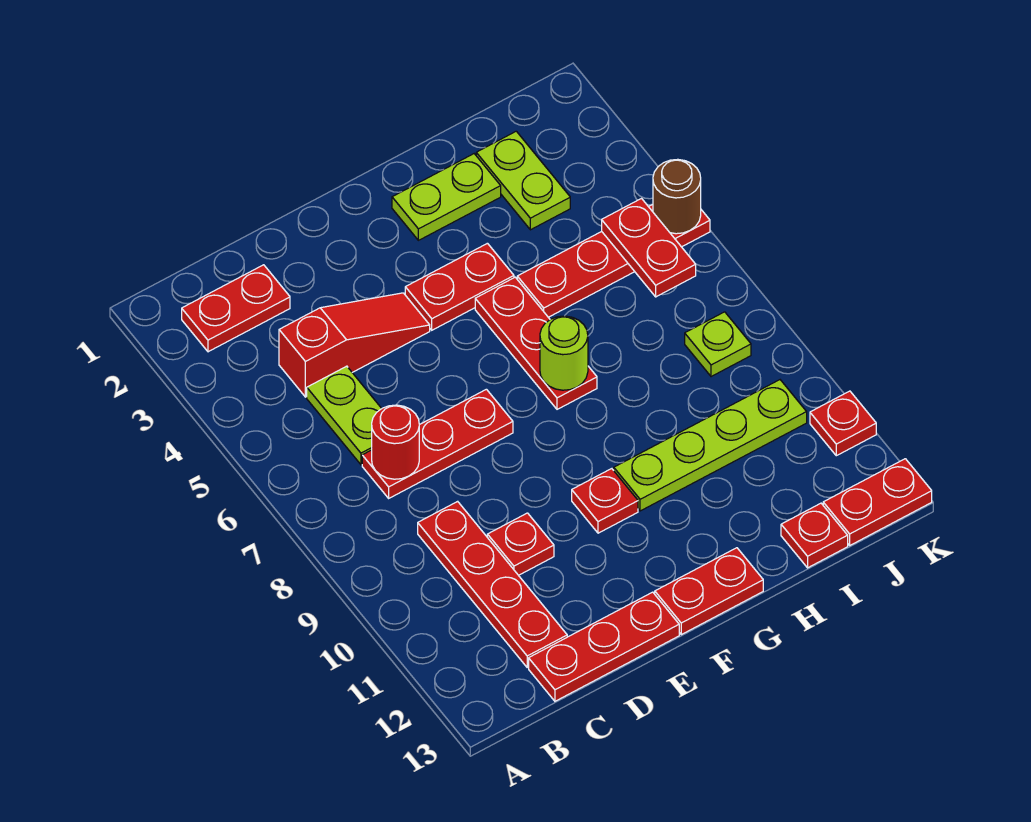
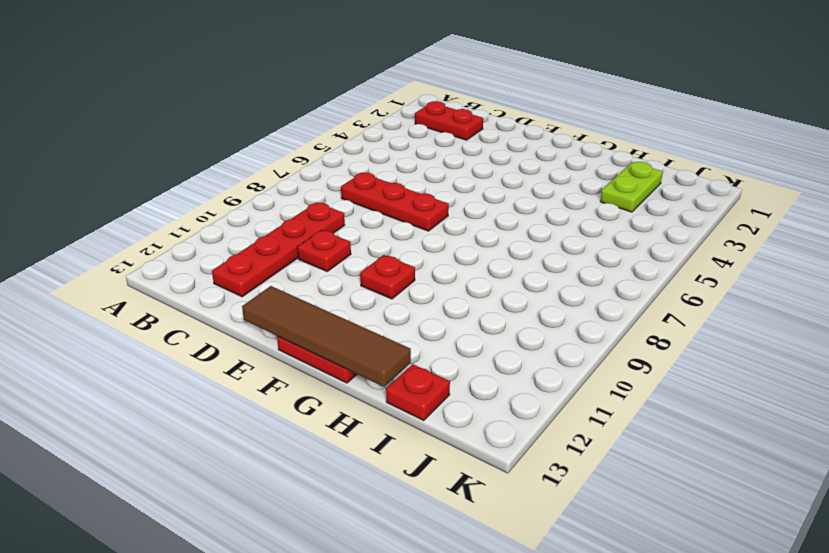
brown tile E13:H13 level 2 -> none
none -> red slope C4:E4 level 1 top C
none -> lime plate C5:C6 level 1
none -> red plate C13:E13 level 1

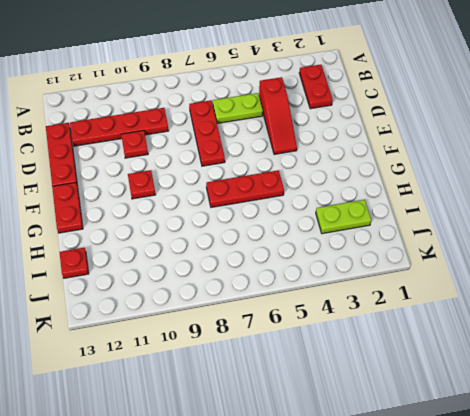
none -> red plate F4:G4 level 1
none -> lime plate G2:H2 level 1
none -> lime plate G10:J10 level 1

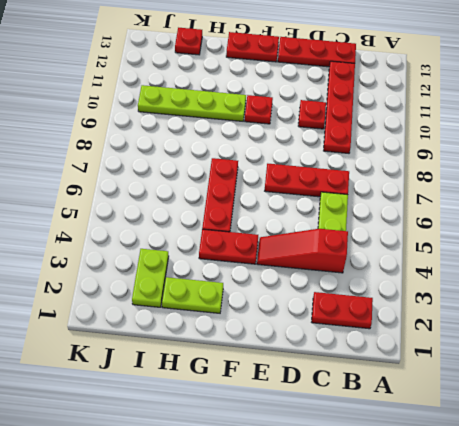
none -> red plate H5:K5 level 1
none -> lime plate J8 level 1
none -> red plate J13:K13 level 1

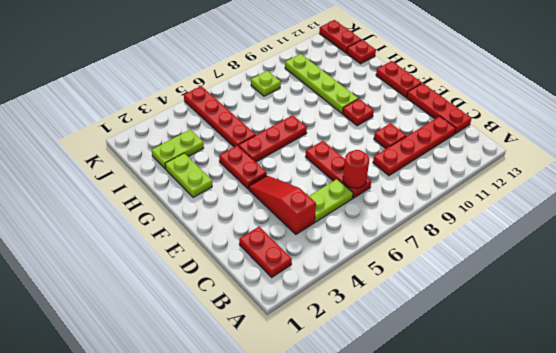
none -> red plate K11 level 1
none -> lime round brick G7 level 2
none -> red plate J5:J6 level 2

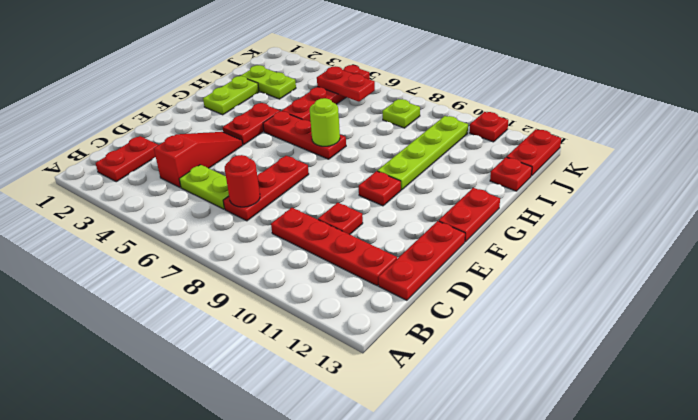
none -> brown round brick K5 level 2

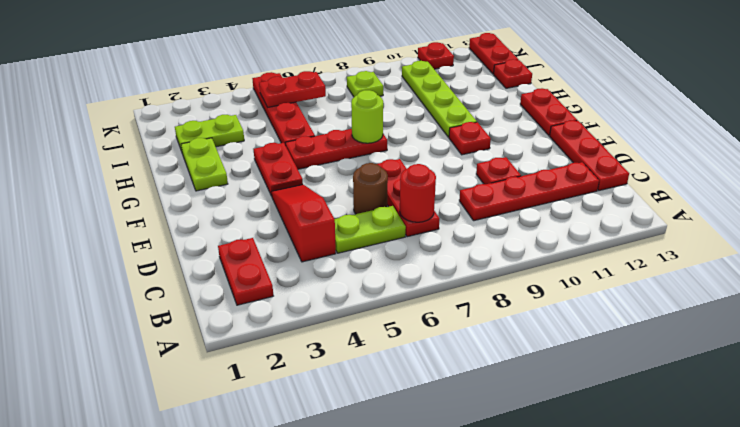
brown round brick D6 level 1 -> brown round brick K5 level 2

